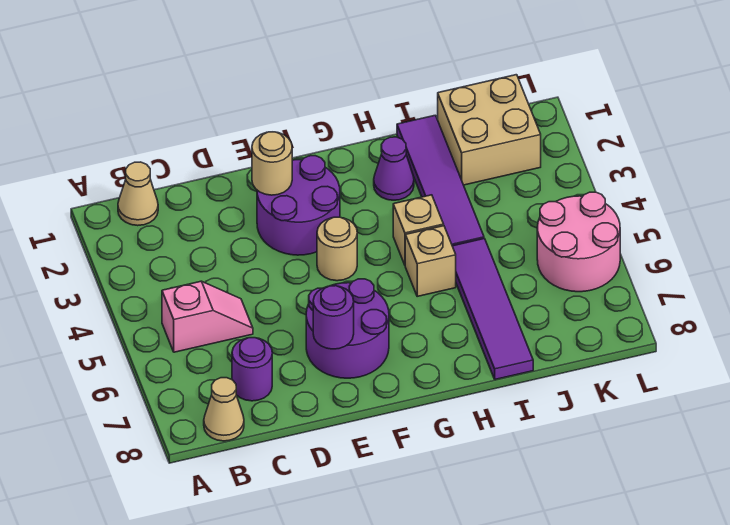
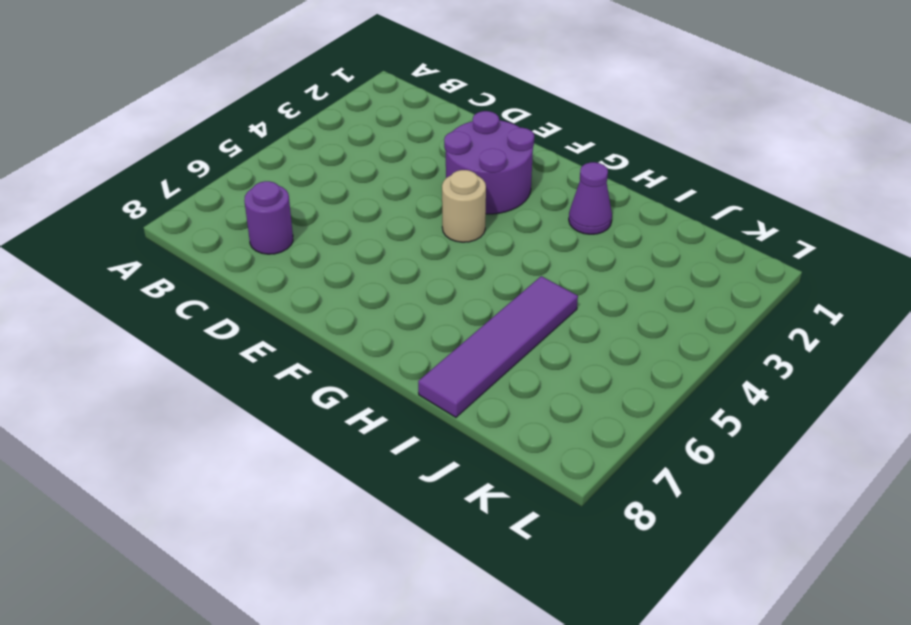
none -> tan cone B1 level 1
none -> pink slope B5:C5 level 1 top B
none -> tan cone B8 level 1

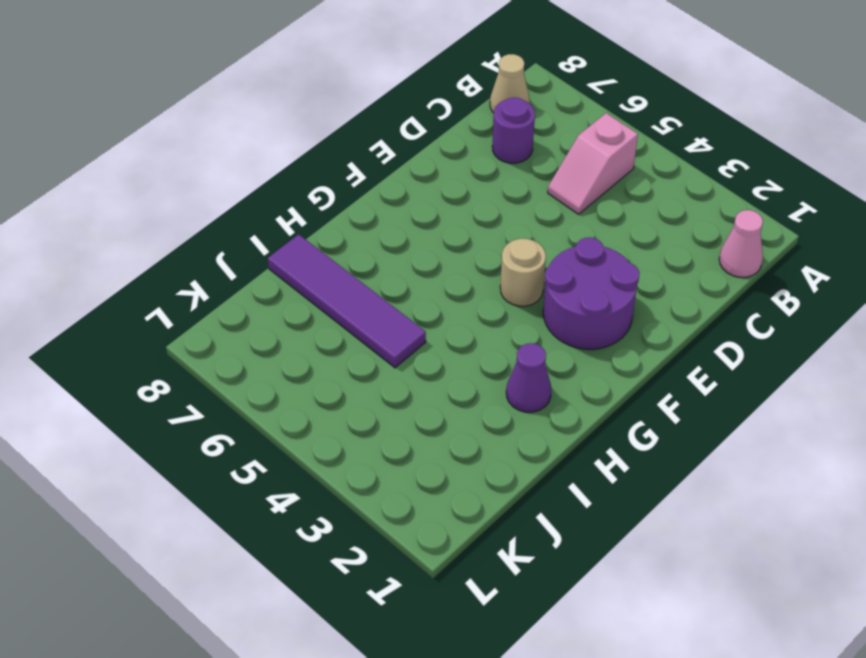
pink cone B1 level 1 -> tan cone B1 level 1
none -> purple round brick E6:F7 level 1
none -> tan brick H4 level 1
none -> tan brick H5 level 1

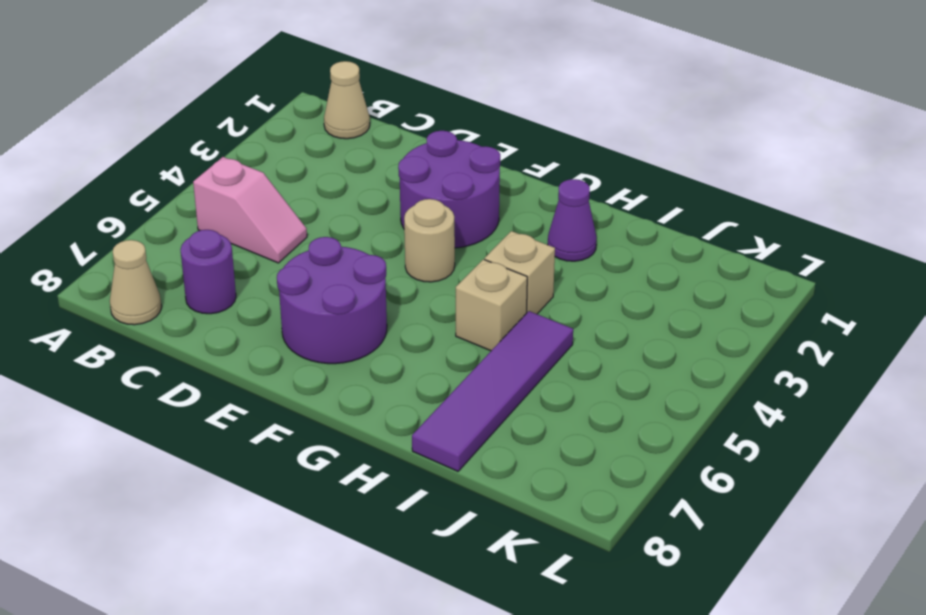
none -> purple tile I1:I4 level 1
none -> tan brick J1:K2 level 1
none -> pink round brick K5:L6 level 1

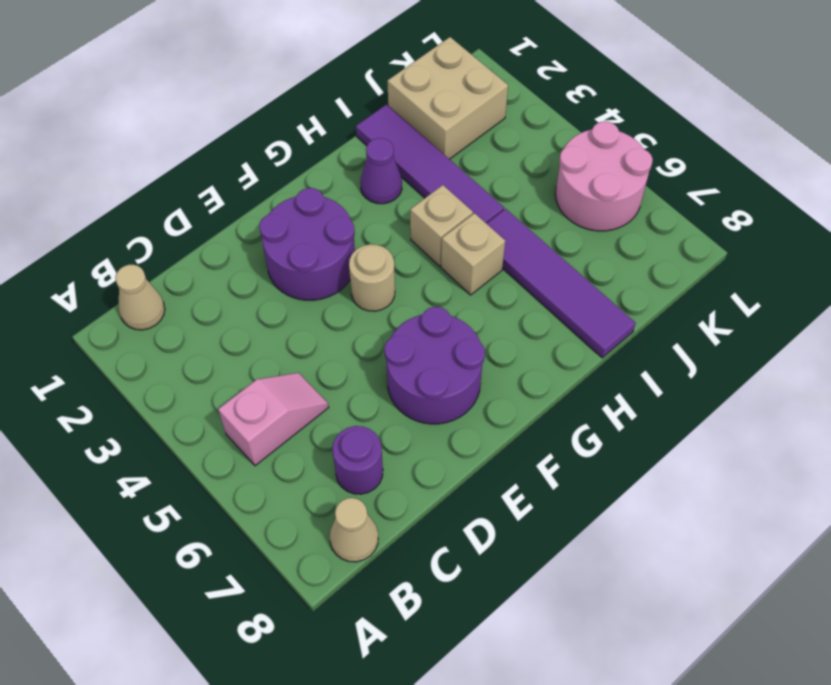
none -> tan round brick E2 level 2
none -> purple round brick E7 level 2

